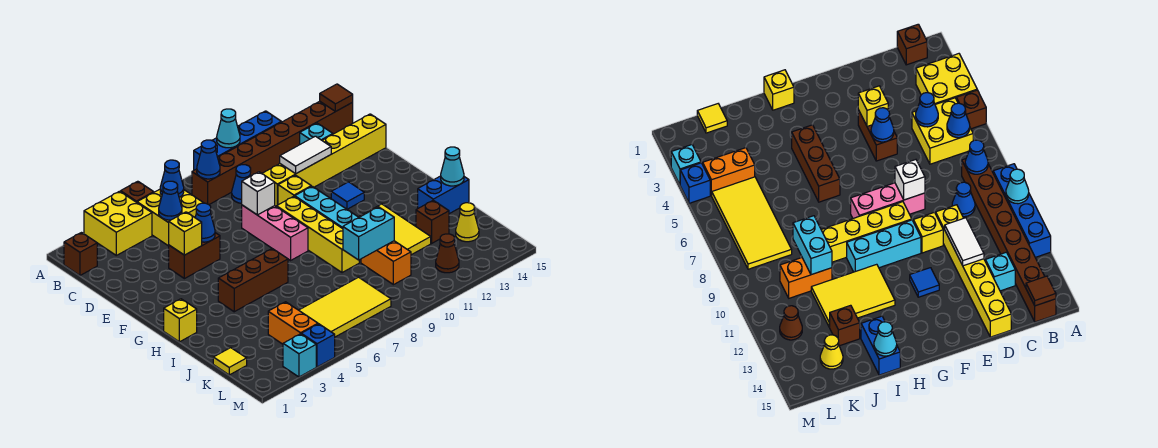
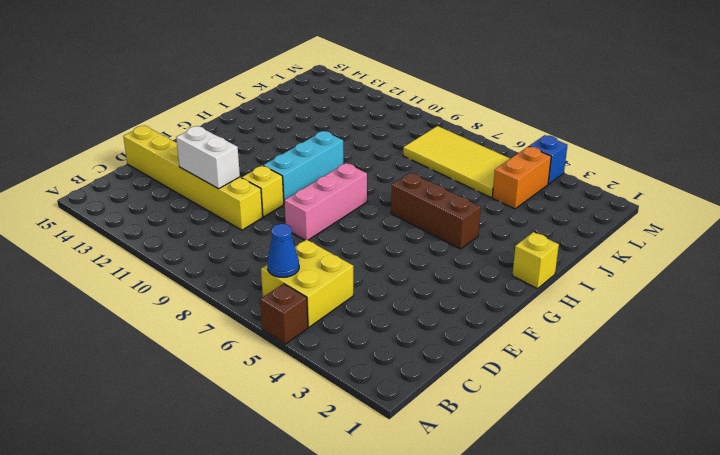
white brick D11:D12 level 2 -> white tile D11:D12 level 2
none -> yellow brick A3:B4 level 1
none -> blue brick A9:A12 level 1
none -> brown brick B1 level 1
none -> brown brick B8:B15 level 1

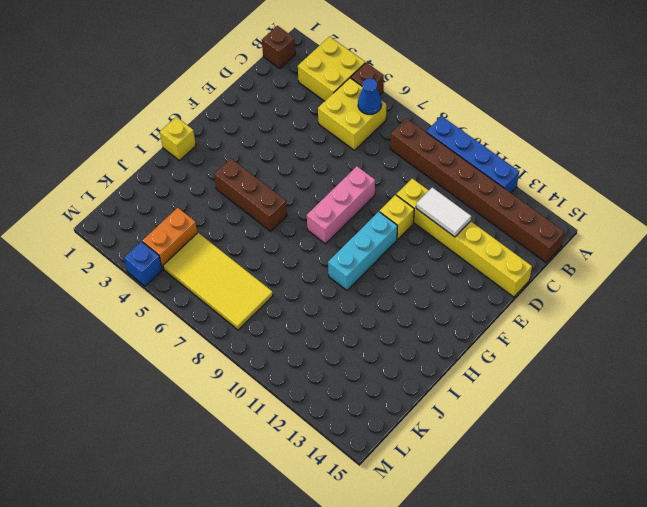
none -> blue cone C9 level 1
none -> cyan brick C13 level 1
none -> brown brick E4:E5 level 1
none -> yellow brick F9:I9 level 1

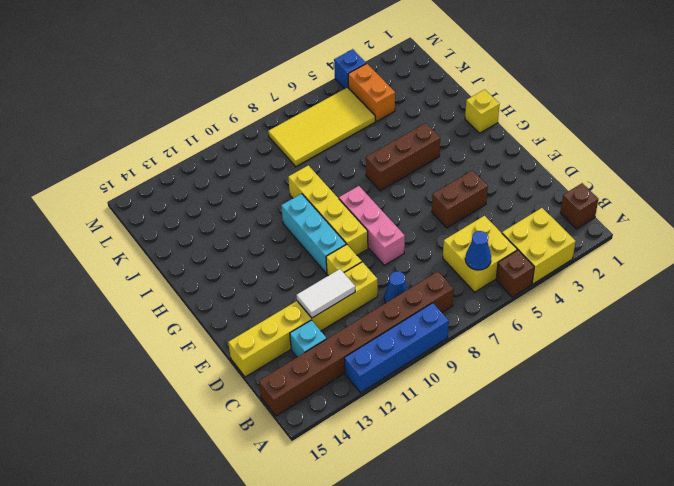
none -> blue tile F12 level 1
none -> yellow tile H11:J12 level 1
none -> blue brick I14:I15 level 1
none -> orange brick J10:K10 level 1

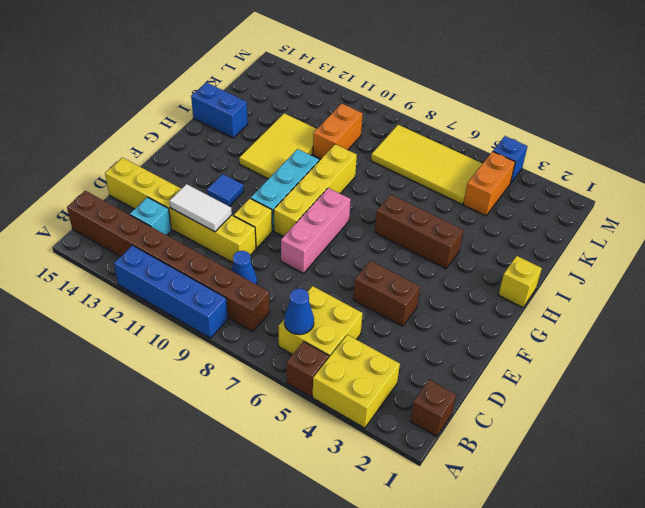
none -> brown brick J13 level 1
none -> yellow tile K1 level 1
none -> yellow cone K14 level 1
none -> brown cone L12 level 1

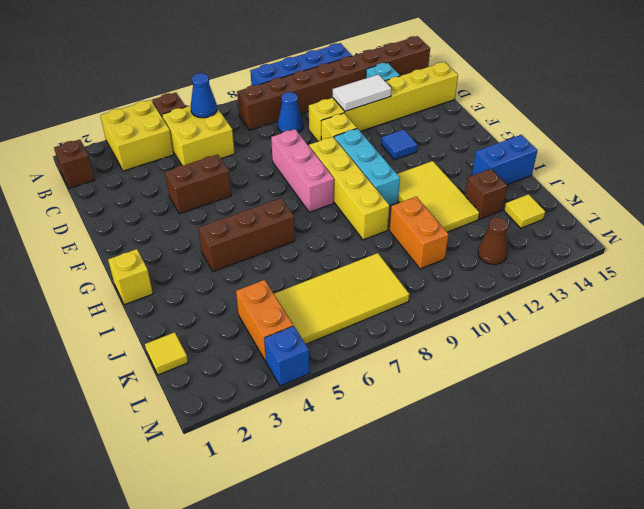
yellow tile K14 level 1 -> yellow cone K14 level 1
none -> cyan brick M3 level 1
none -> cyan cone A10 level 2
none -> blue cone B8 level 2
none -> brown tile B15 level 2

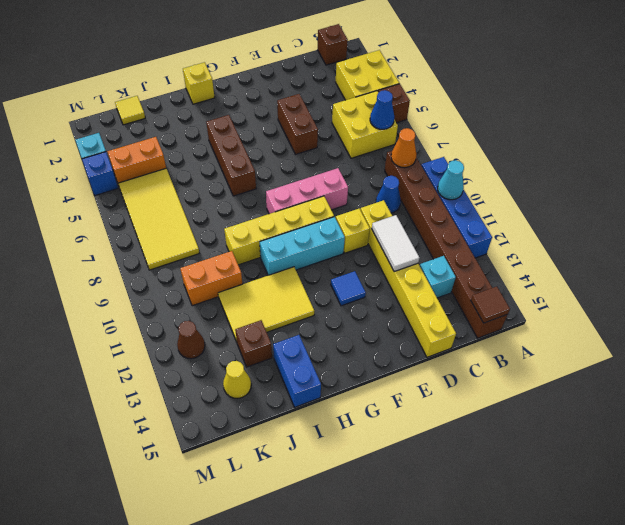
orange cone B8 level 2 -> blue cone B8 level 2
none -> blue cone C5 level 2
none -> yellow brick E4 level 2
none -> blue cone E5 level 2
none -> white brick E8 level 2

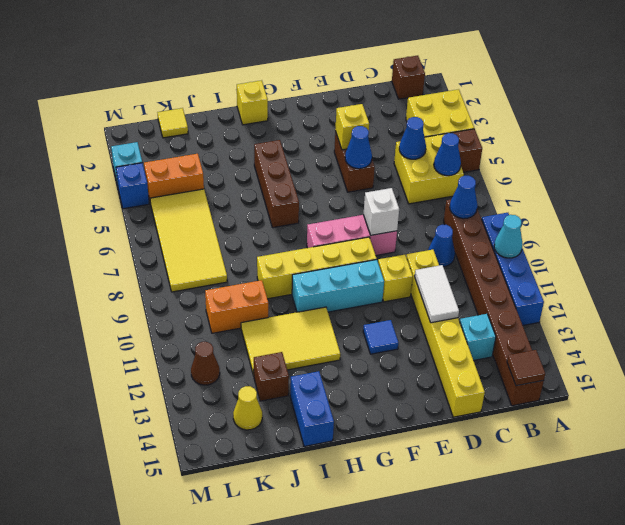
none -> cyan cone I15 level 2
none -> cyan brick J9:J10 level 2

